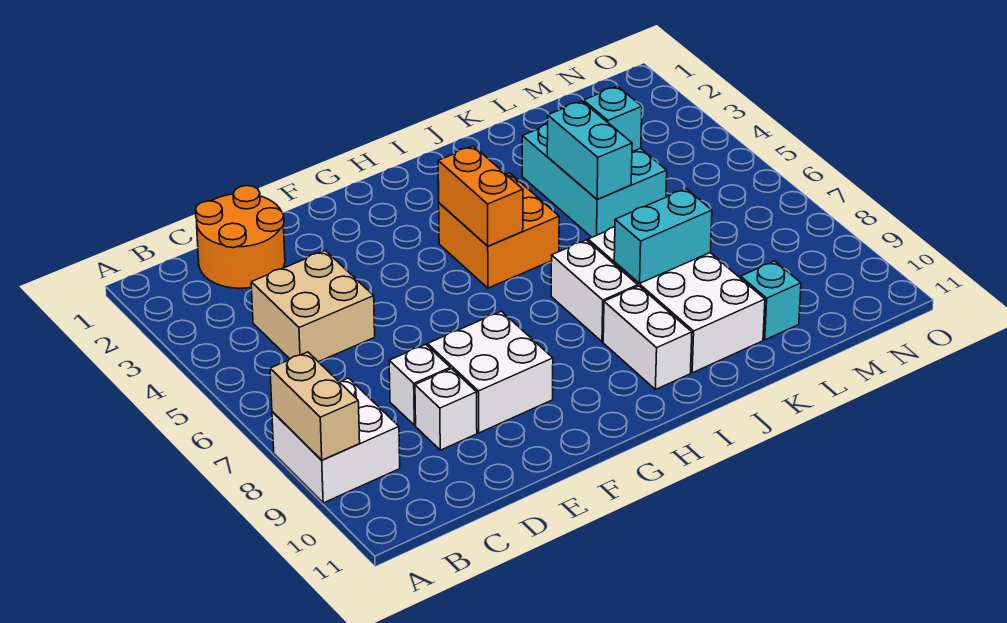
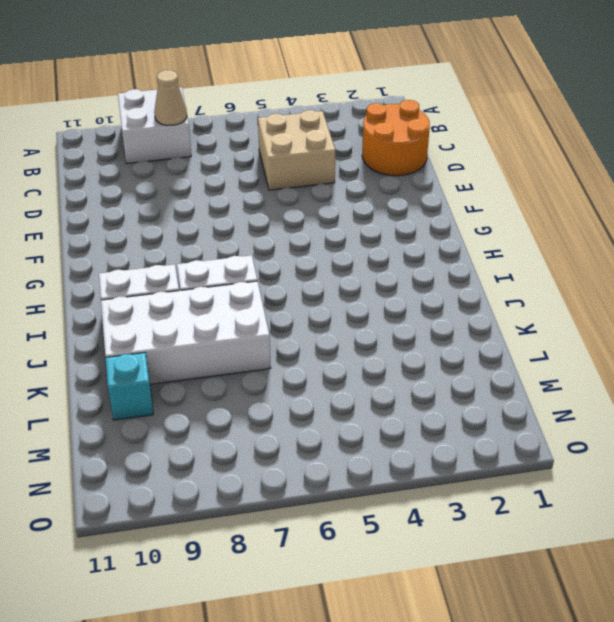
tan cone B8 level 2 -> none
none -> white brick D8 level 1
none -> white brick D9 level 1
none -> white brick E8:F9 level 1

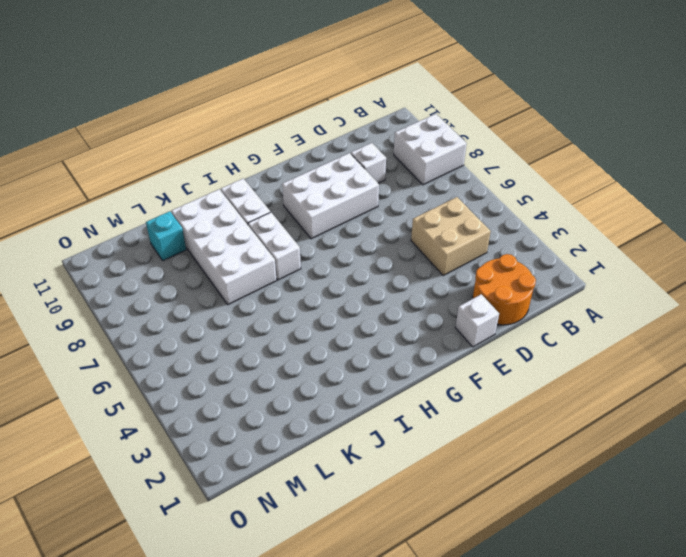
white brick E1 level 1 -> white brick D8 level 1
white brick E8:G9 level 1 -> white brick E8:F9 level 1
none -> orange brick H4:I5 level 1
none -> cyan brick K3:L5 level 1
none -> tan brick A8:A9 level 2

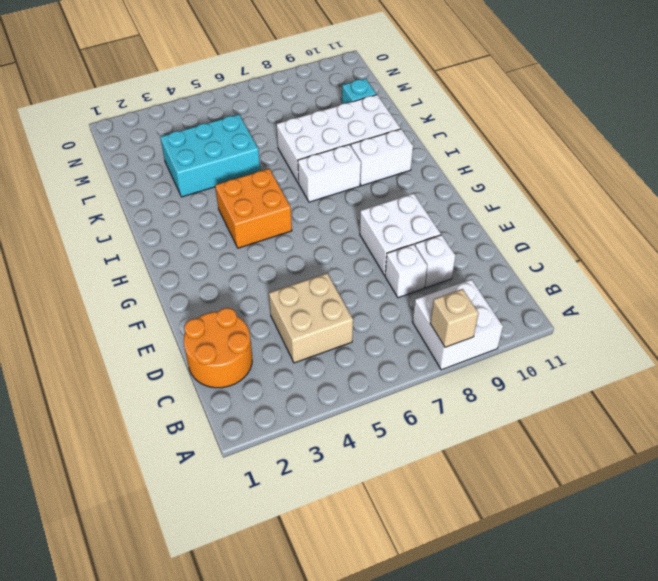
tan brick A8 level 2 -> tan brick A8:A9 level 2
none -> orange brick H4:H5 level 2
none -> cyan brick J8:K8 level 2
none -> cyan brick K4:K5 level 2

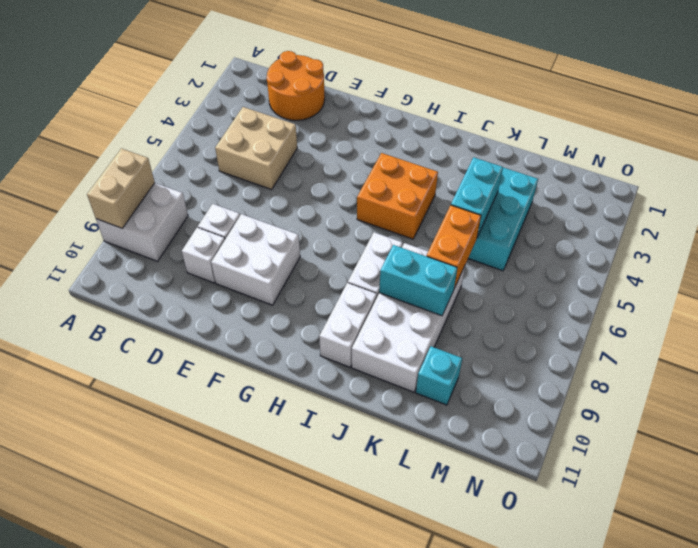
orange brick K6:K7 level 2 -> orange brick H4:H5 level 2
none -> cyan brick L4 level 2

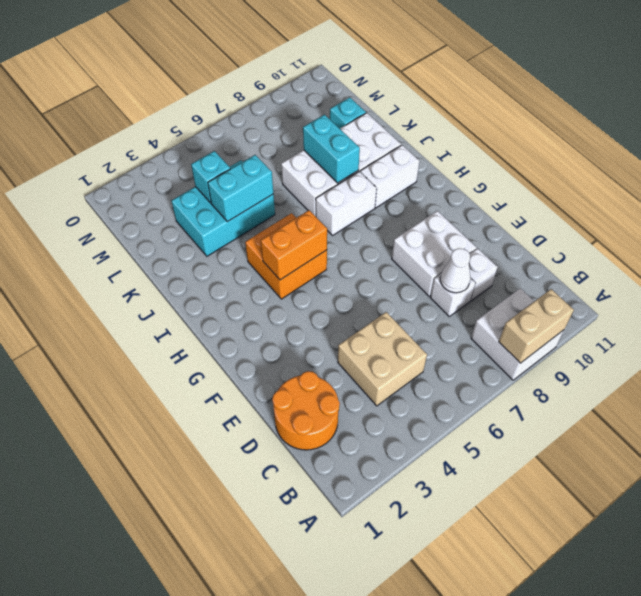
white cone D8 level 2 -> none

